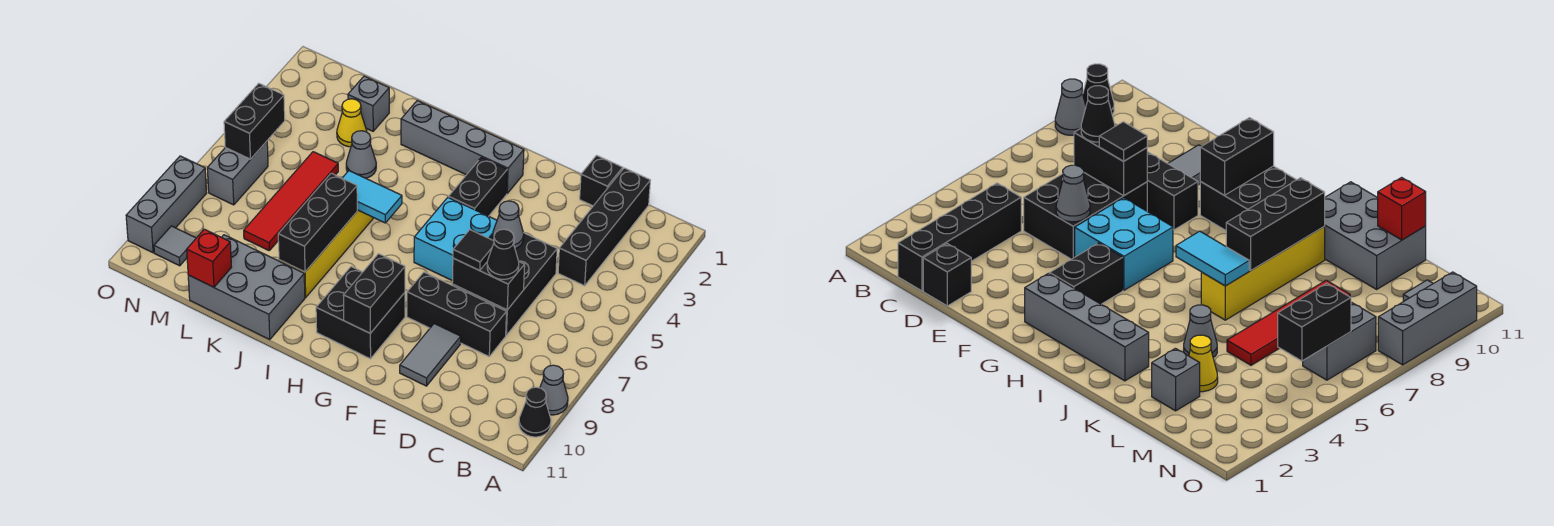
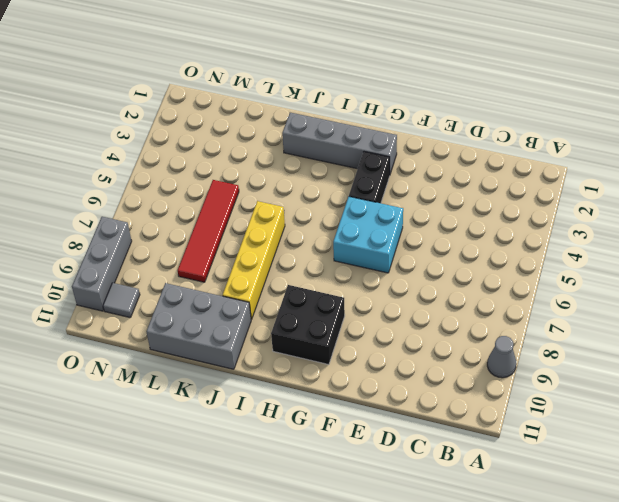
none -> black cone A10 level 1
none -> black brick C1:C4 level 1
none -> black brick D1 level 1

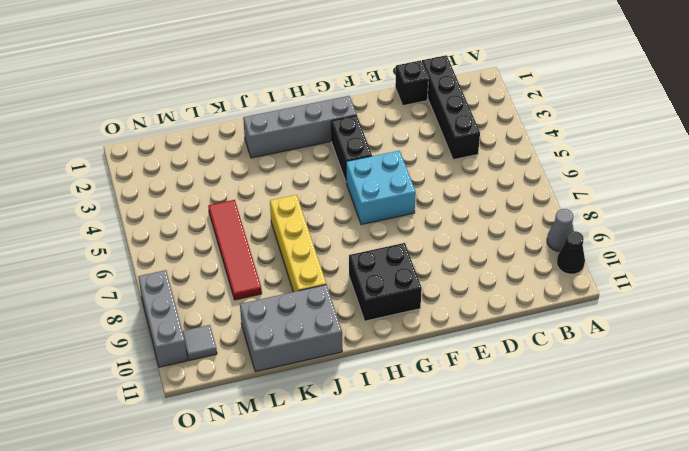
none -> black brick D5:E7 level 1
none -> black brick D8:F8 level 1
none -> grey tile E9:E10 level 1

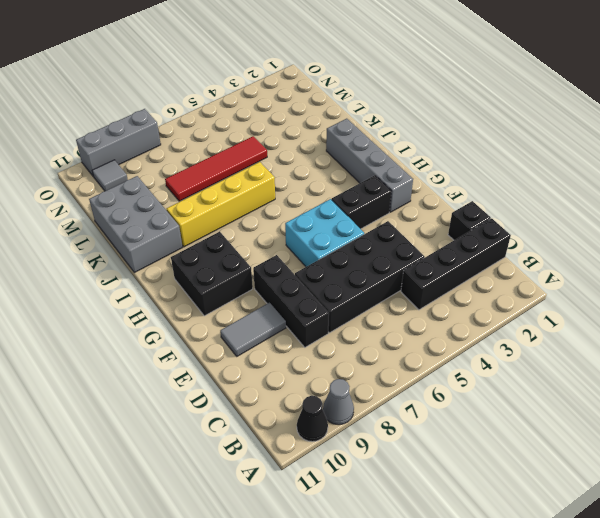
black brick D4:E7 level 1 -> black brick D5:E7 level 1
none -> grey cone K4 level 1
none -> grey brick L2 level 1
none -> yellow cone L3 level 1

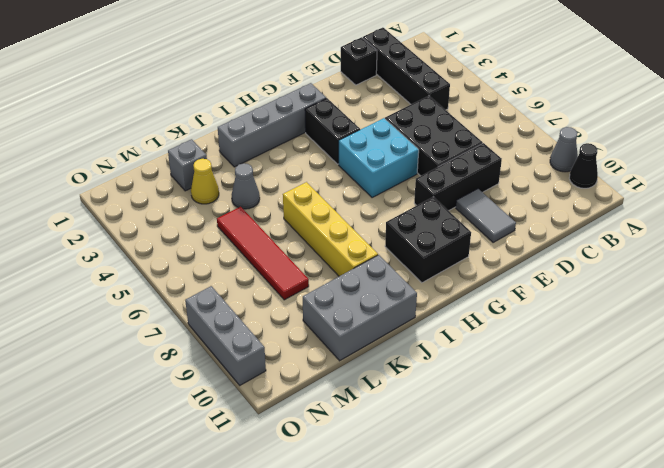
none -> grey brick N6:N7 level 1
none -> grey tile N10 level 1
none -> black brick D7:E7 level 2

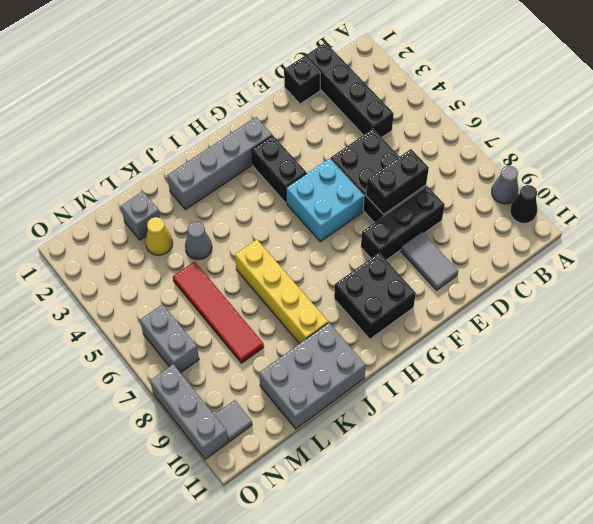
none -> grey cone E5 level 2
none -> black brick G9:G10 level 2
none -> cyan tile I6:J6 level 2

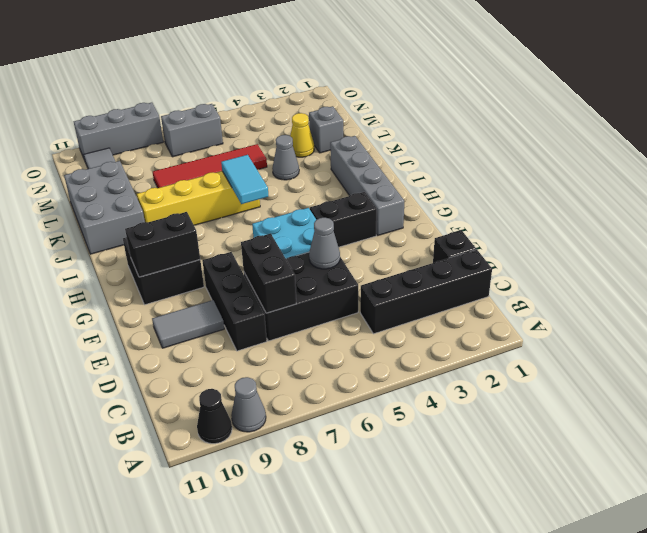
none -> black brick J7:J9 level 2
none -> red brick L11 level 2
none -> black brick N5:N6 level 2

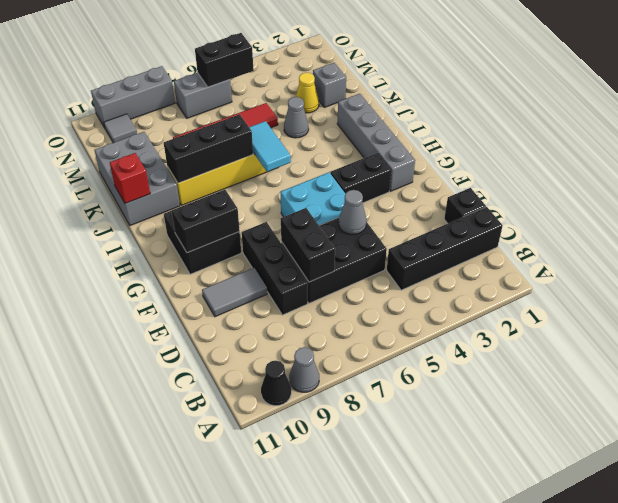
red brick J11 level 2 -> red brick L11 level 2
none -> black cone D7 level 3
none -> black tile E7 level 3

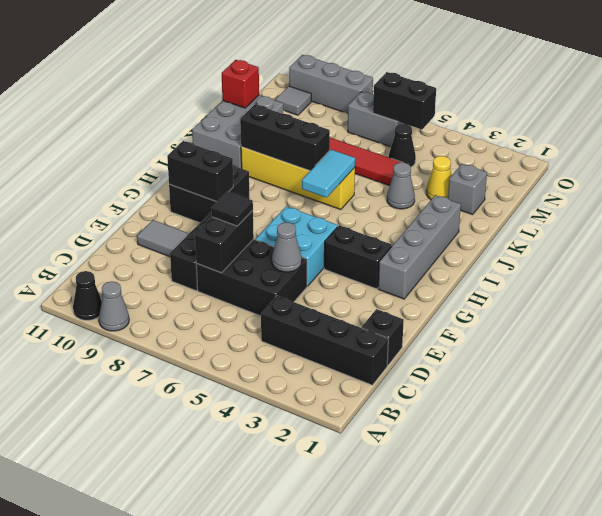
black cone M5 level 1 -> black cone D7 level 3

